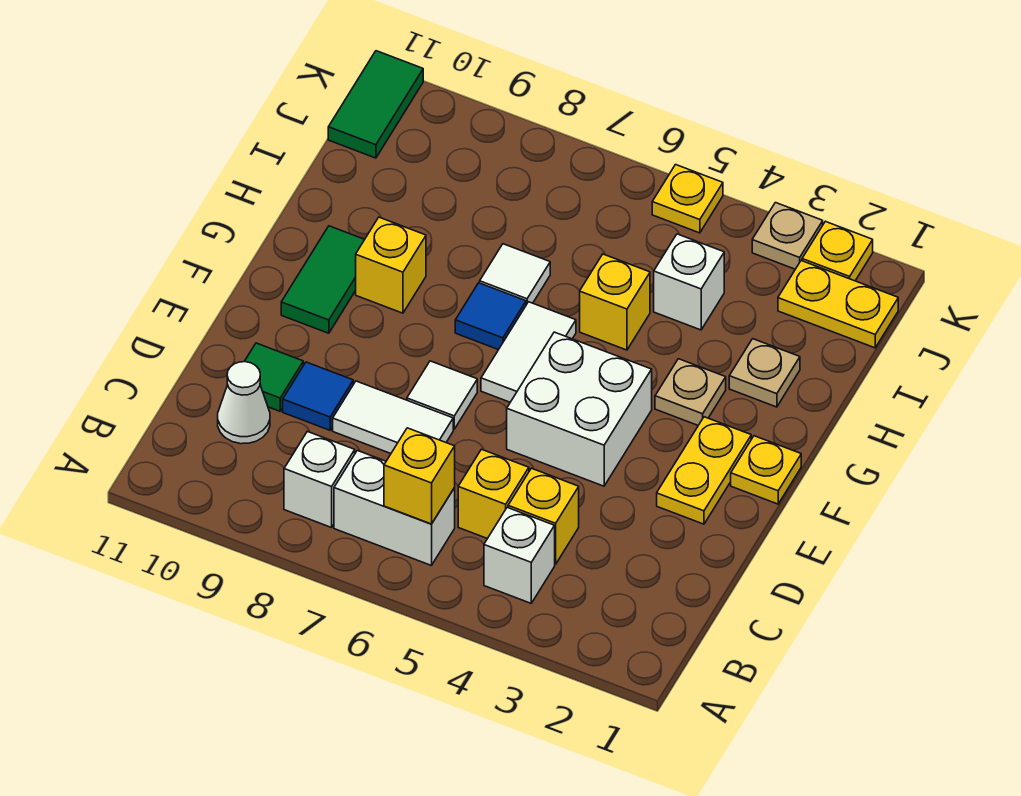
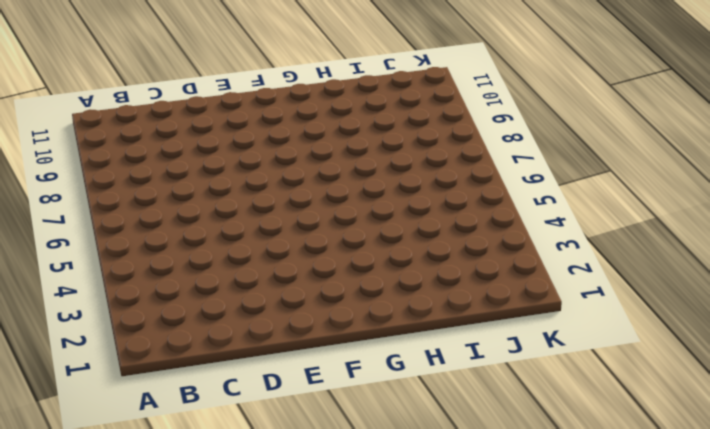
none -> white brick B4 level 1
none -> white brick B6:B7 level 1
none -> white brick B8 level 1

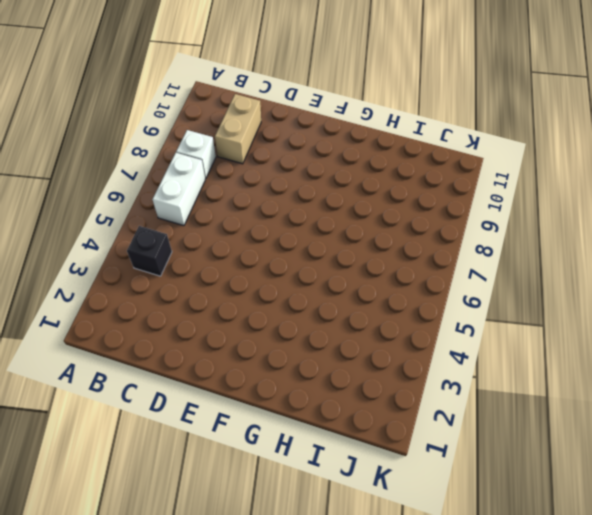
black brick B4 level 1 -> white brick B4 level 1
tan brick C9:C10 level 1 -> white cone C10 level 1
none -> yellow brick C4 level 1
none -> yellow brick C5 level 1
none -> white tile D7:D8 level 1

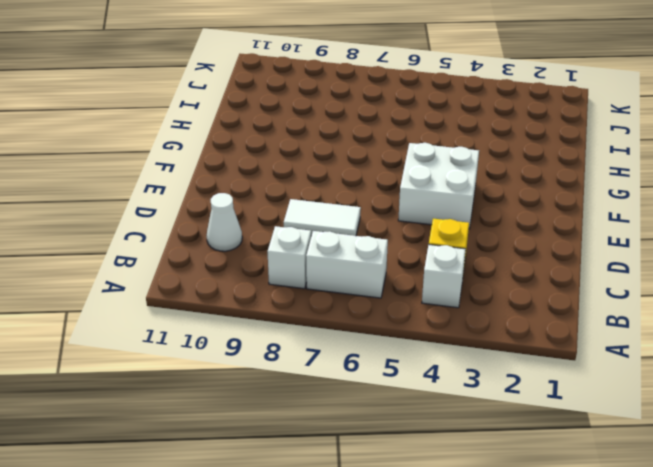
none -> yellow brick C5 level 1
none -> blue tile D9 level 1
none -> green tile D10 level 1

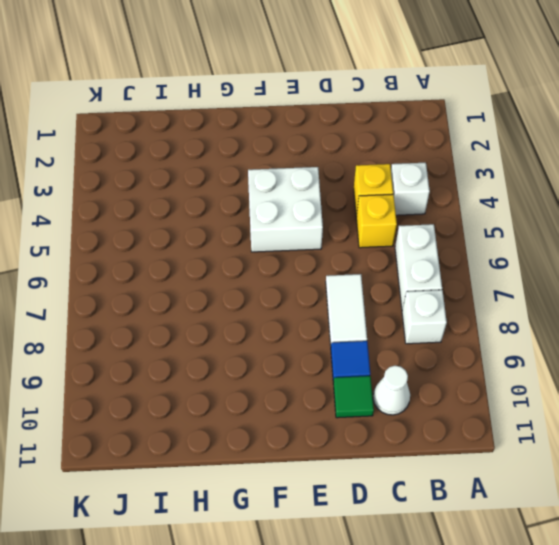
none -> yellow plate E2:F2 level 1
none -> white tile E7 level 1
none -> yellow plate F1 level 1

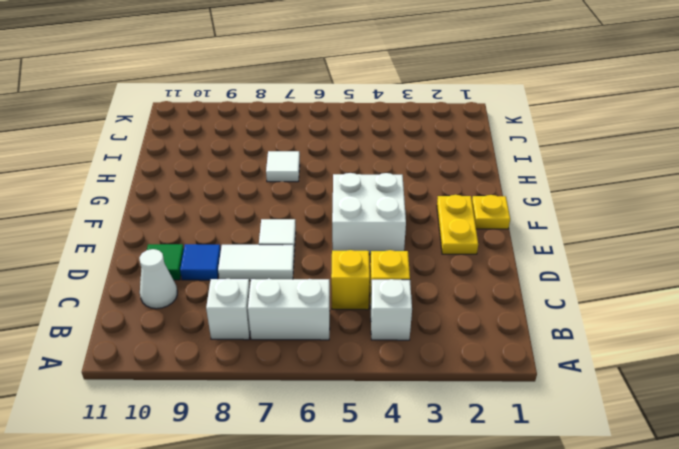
none -> white tile F6:G6 level 1
none -> green tile F10:G10 level 1
none -> tan plate G3 level 1

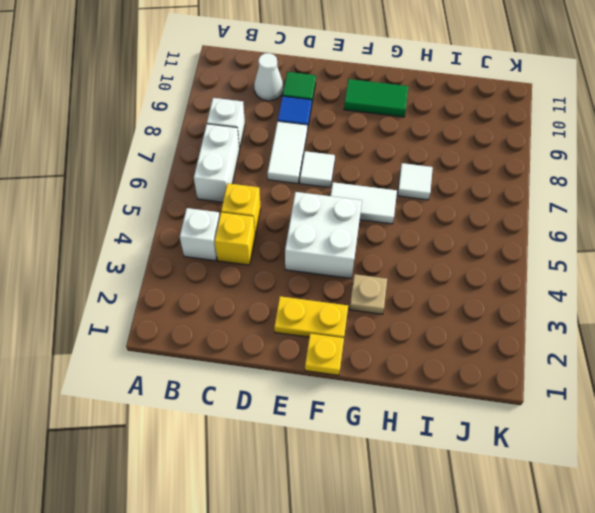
none -> blue tile G7 level 1
none -> yellow brick G9 level 1
none -> tan plate H2 level 1

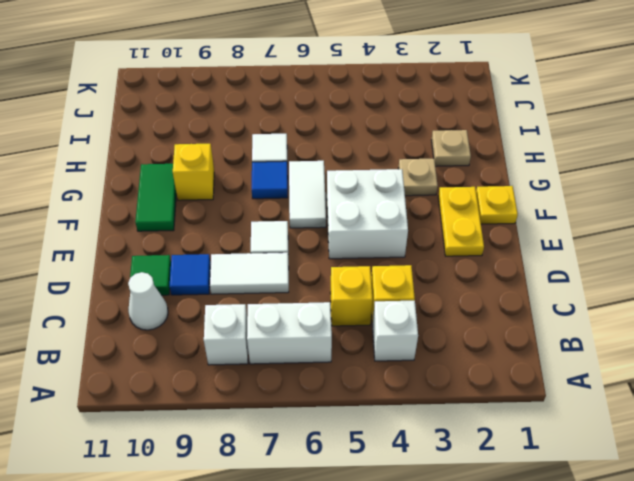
none -> yellow brick H5 level 1
none -> white brick I4 level 1
none -> yellow plate J1:J2 level 1

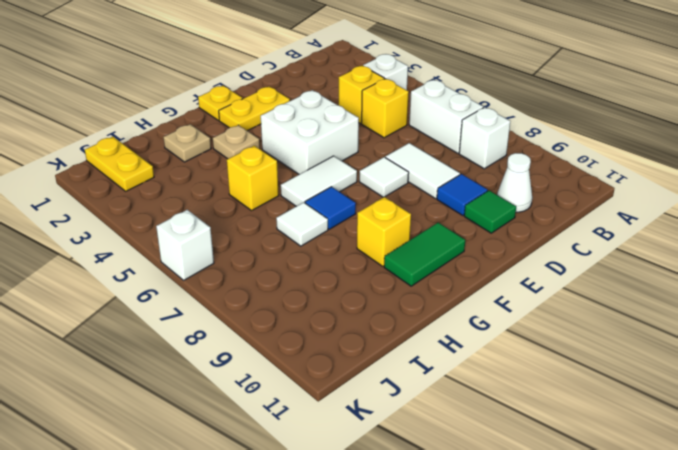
white brick K6 level 1 -> white brick I4 level 1
none -> green tile J11:K11 level 1
none -> yellow plate K2 level 1
none -> tan plate K3 level 1

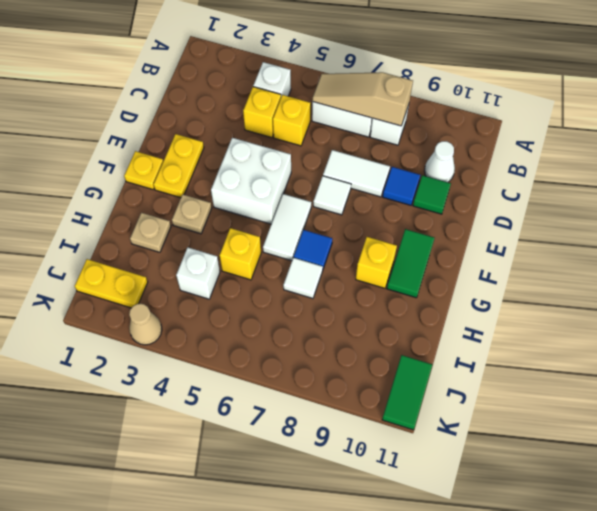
tan slope B6:B8 level 2 top 8 -> yellow brick B6 level 2
tan cone K3 level 1 -> tan plate K3 level 1
none -> yellow plate K2 level 1
none -> yellow plate K5 level 1

